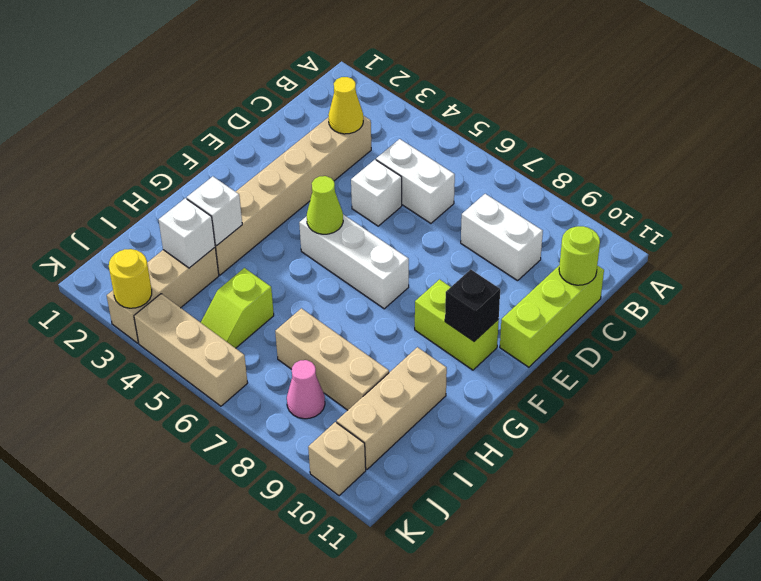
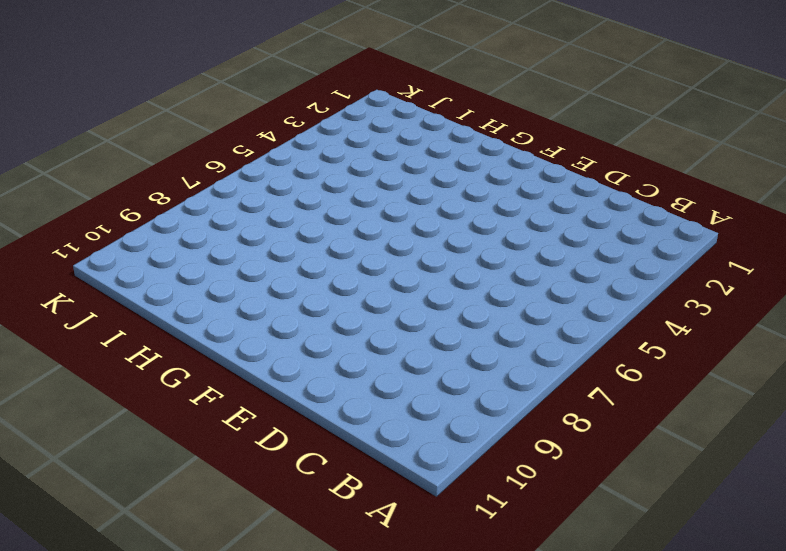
none -> tan brick C3:H3 level 1
none -> white brick C5:C6 level 1
none -> white brick C8:C9 level 1

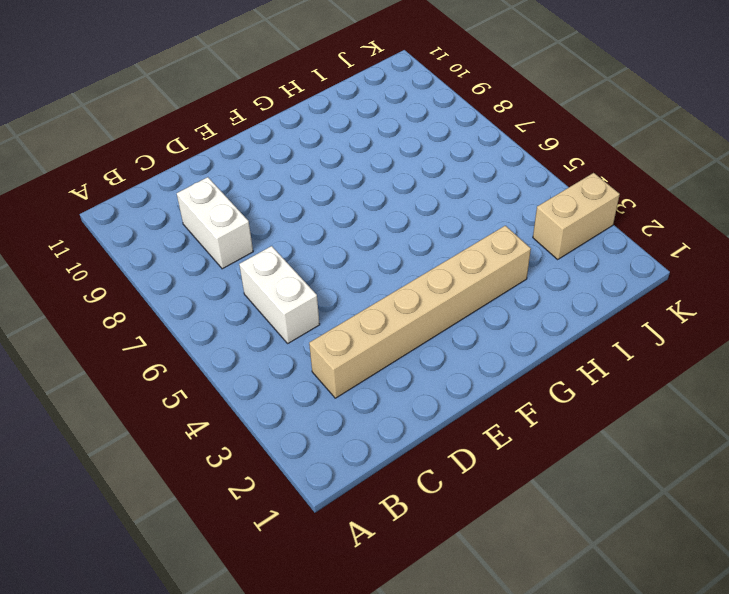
tan brick J3:K3 level 1 -> tan brick I3:K3 level 1
none -> lime brick C11:E11 level 1
none -> white brick D5 level 1
none -> white brick F5:F7 level 1

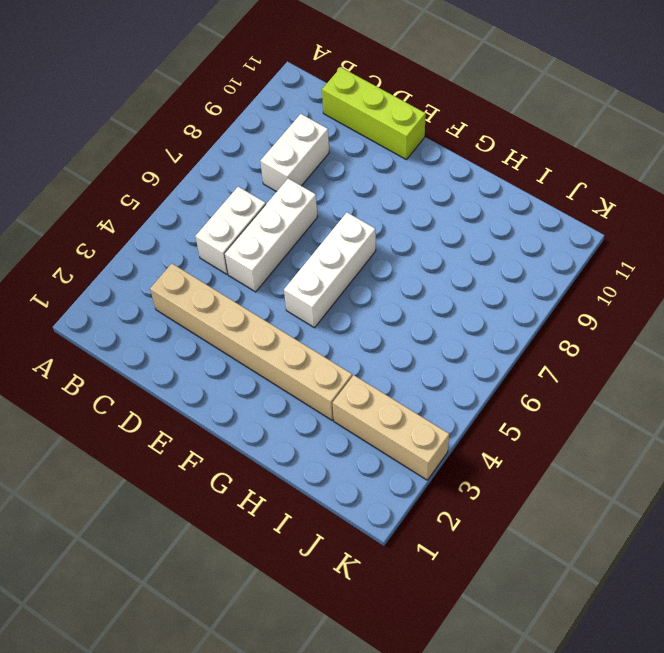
white brick D5:D7 level 1 -> white brick D5 level 1
none -> lime brick F9:F10 level 1
none -> tan brick H10:J10 level 1
none -> lime slope I5:J5 level 1 top I

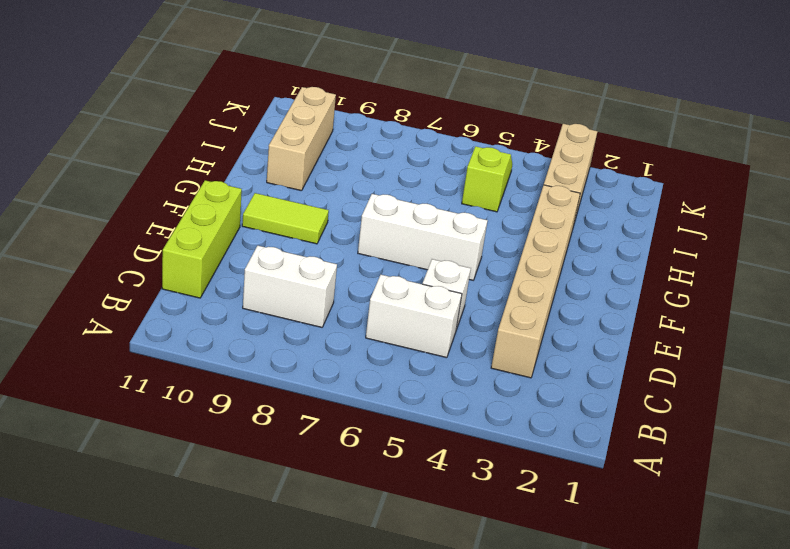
lime tile F9:F10 level 1 -> lime brick F9:F10 level 1
none -> tan brick I7:I9 level 1
none -> pink cone J8 level 1
none -> tan brick K4:K6 level 1

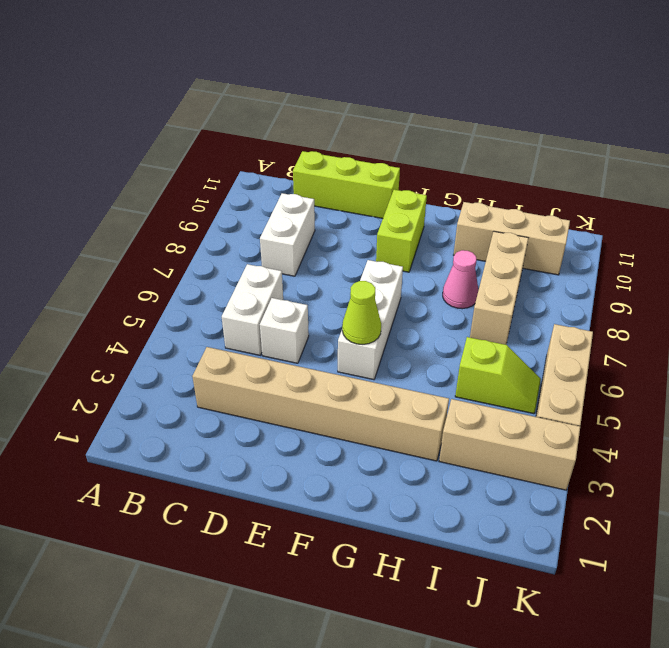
pink cone H8 level 1 -> pink cone J8 level 1
none -> tan brick K10 level 1
none -> yellow cone C3 level 2
none -> lime round brick C11 level 2

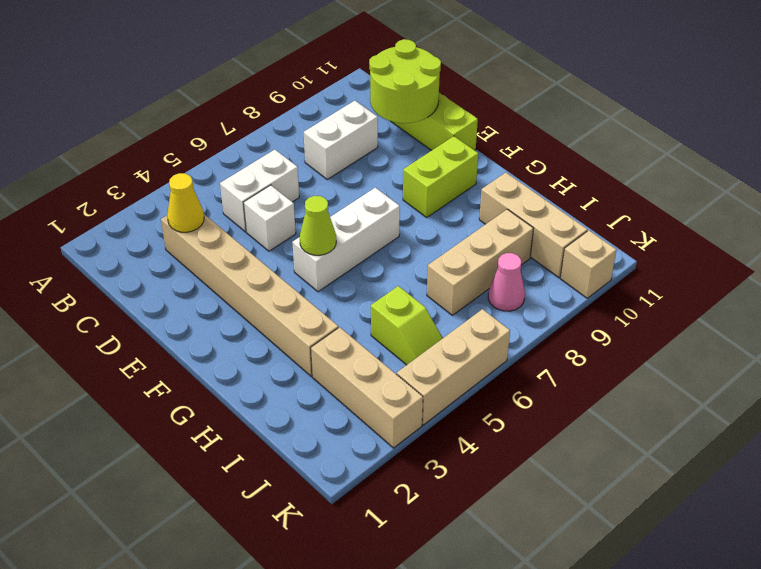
lime round brick C10:D11 level 2 -> lime round brick C11 level 2
none -> black brick F10 level 2
none -> white brick H3 level 2
none -> white brick I3 level 2

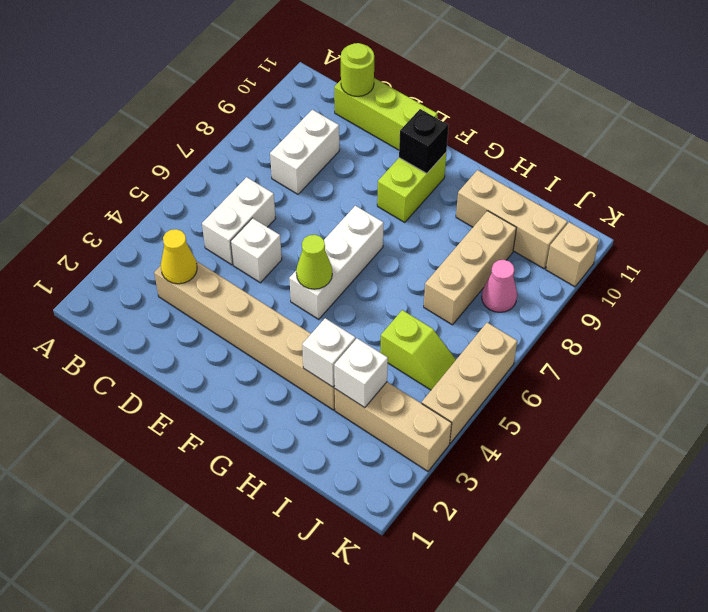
none -> yellow round brick K3 level 2

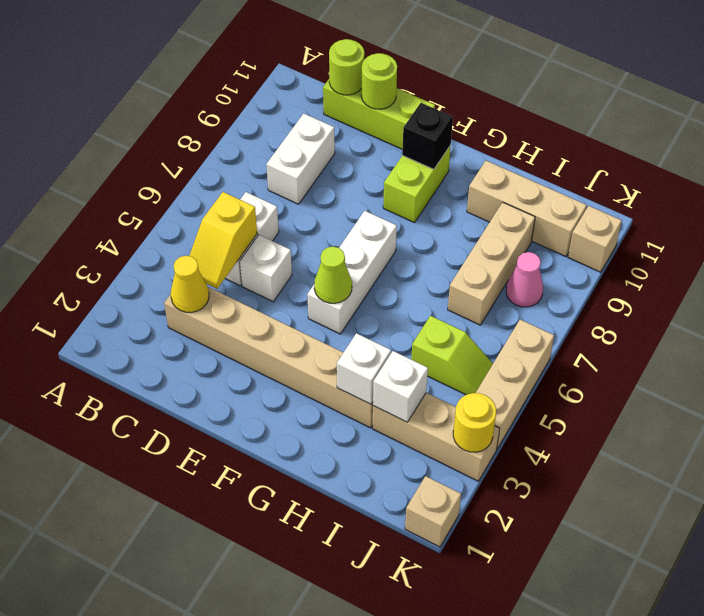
yellow slope C4:C5 level 2 top 5 -> none
lime round brick D11 level 2 -> none
tan brick K1 level 1 -> none

